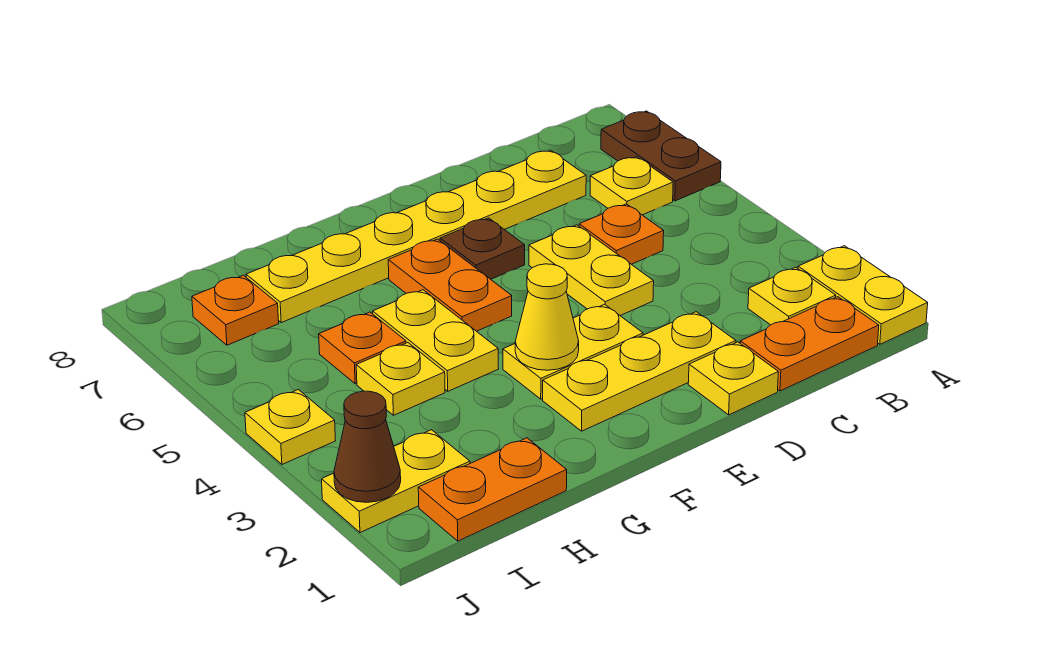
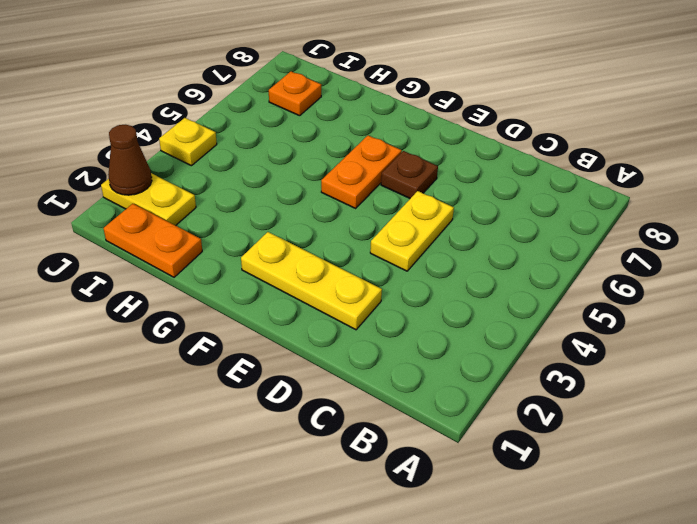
none -> yellow plate A1:A2 level 1
none -> brown plate A6:A7 level 1
none -> orange plate B1:C1 level 1

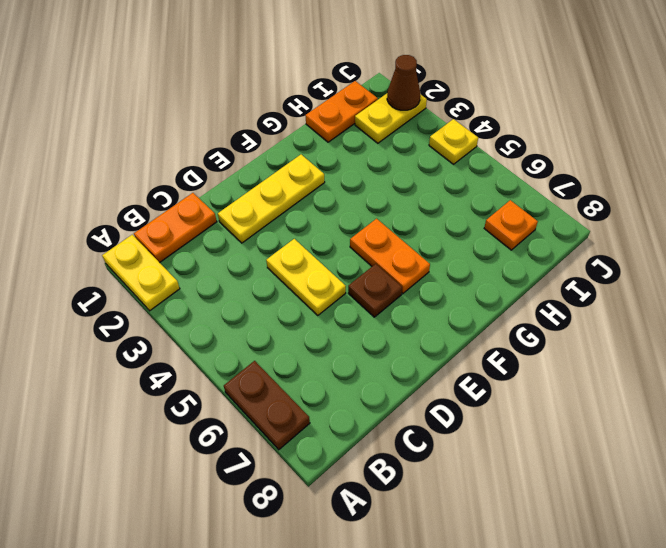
none -> yellow plate B2 level 1
none -> yellow plate B6 level 1
none -> orange plate C5 level 1

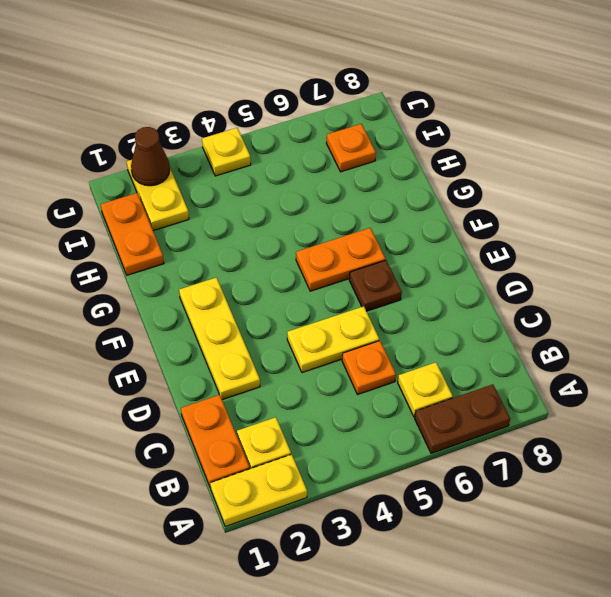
none -> yellow plate C7:H7 level 1
none -> yellow plate D1 level 1
none -> yellow plate E3:F3 level 1

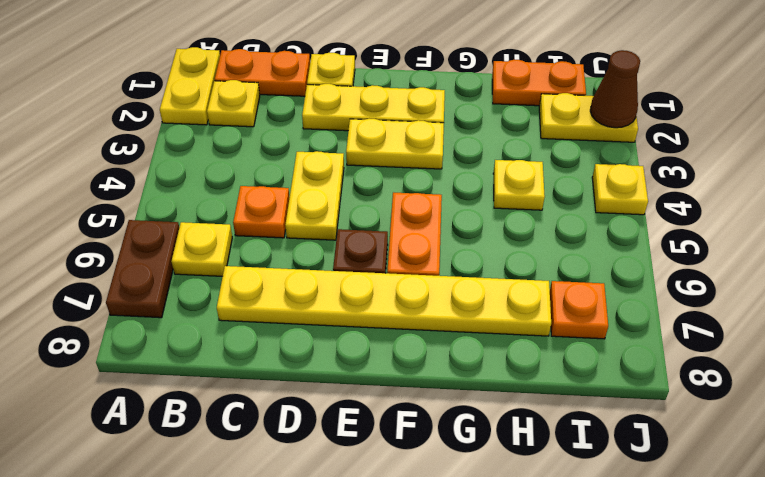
none -> yellow plate G4:G5 level 1
none -> orange plate H5 level 1
none -> yellow cone F3 level 2

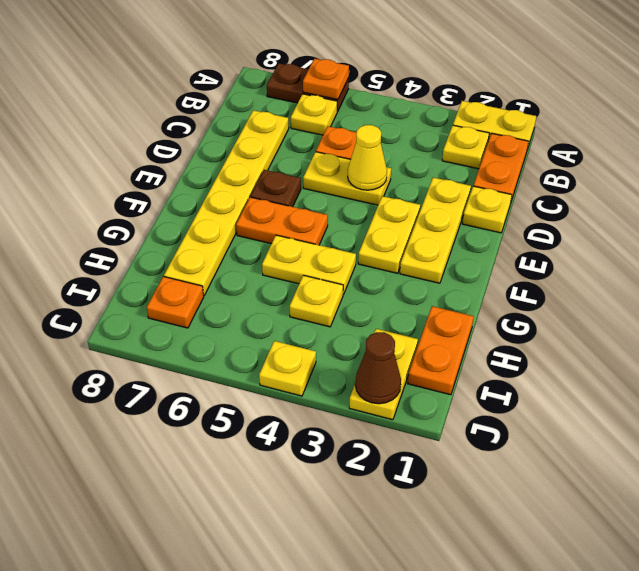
orange plate A6 level 2 -> orange plate H5 level 1
yellow cone D4 level 2 -> yellow cone F3 level 2

